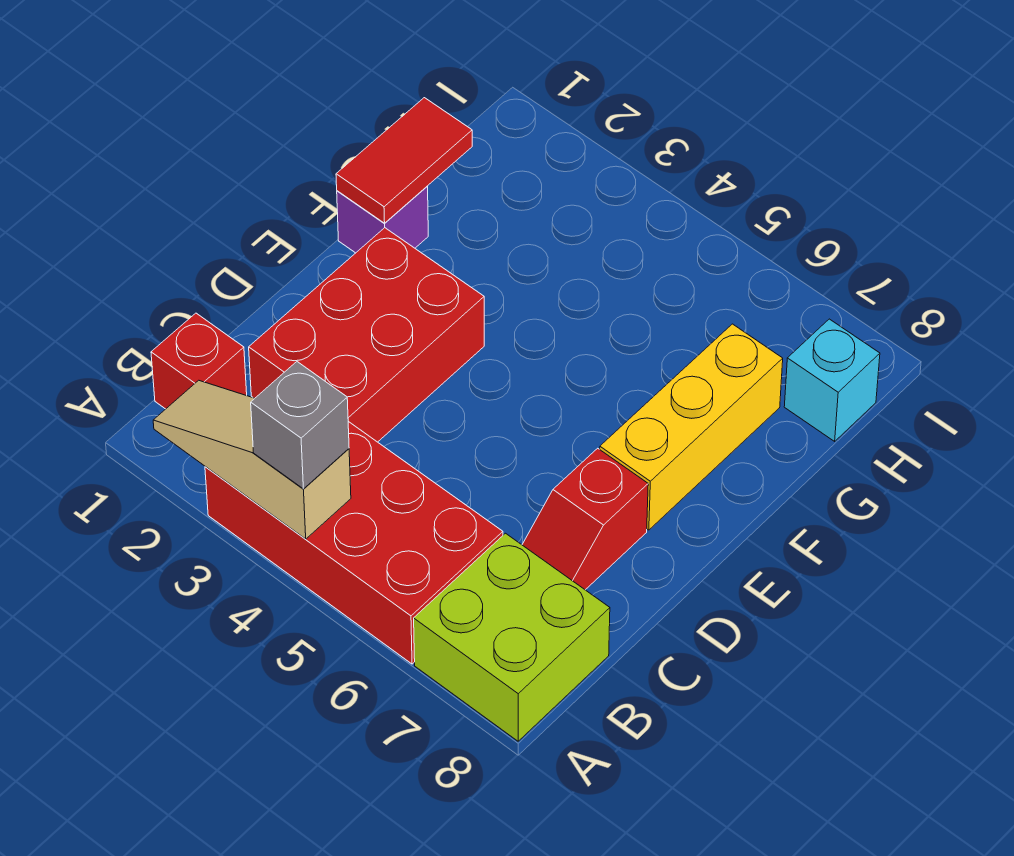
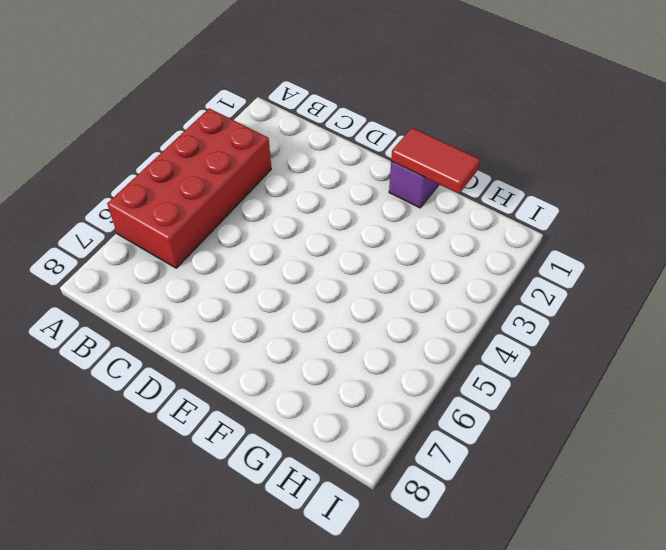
none -> lime brick A7:B8 level 1
none -> red brick B1 level 1

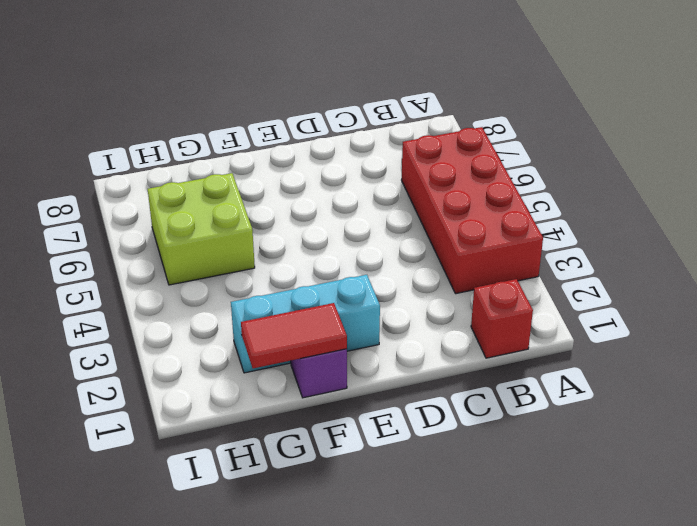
cyan brick E2:G2 level 1 -> red brick C2:E3 level 1
lime brick G5:H6 level 1 -> lime brick A7:B8 level 1
none -> red slope C7:D7 level 1 top D
none -> yellow brick E7:G7 level 1

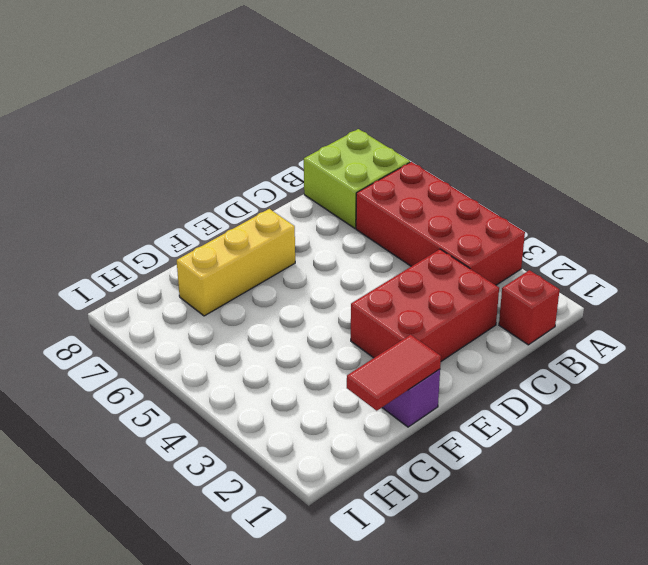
none -> red slope C7:D7 level 1 top D
none -> cyan brick H8 level 1

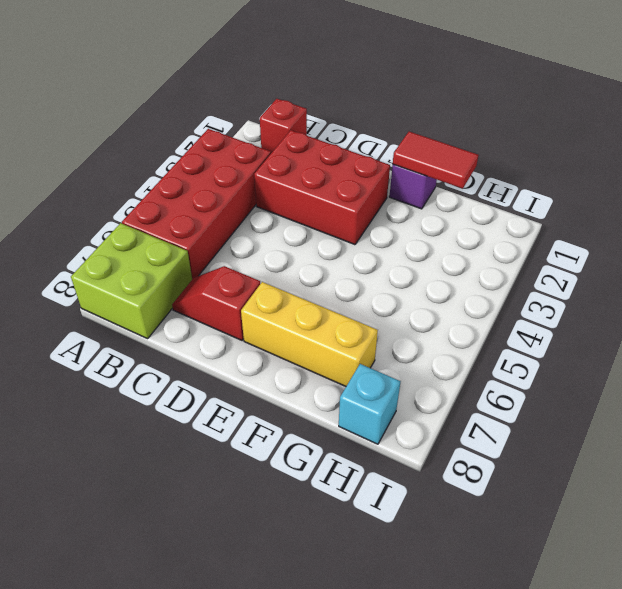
none -> tan slope A2:A4 level 2 top 4
none -> grey brick A4 level 3

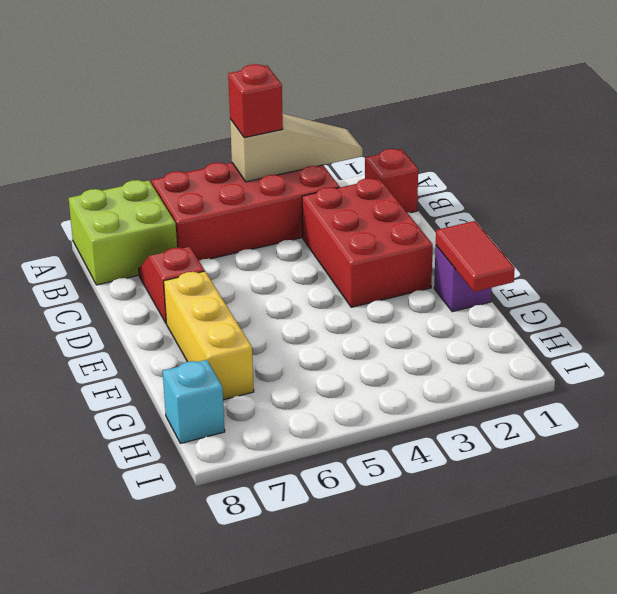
red brick A4 level 3 -> grey brick A4 level 3

